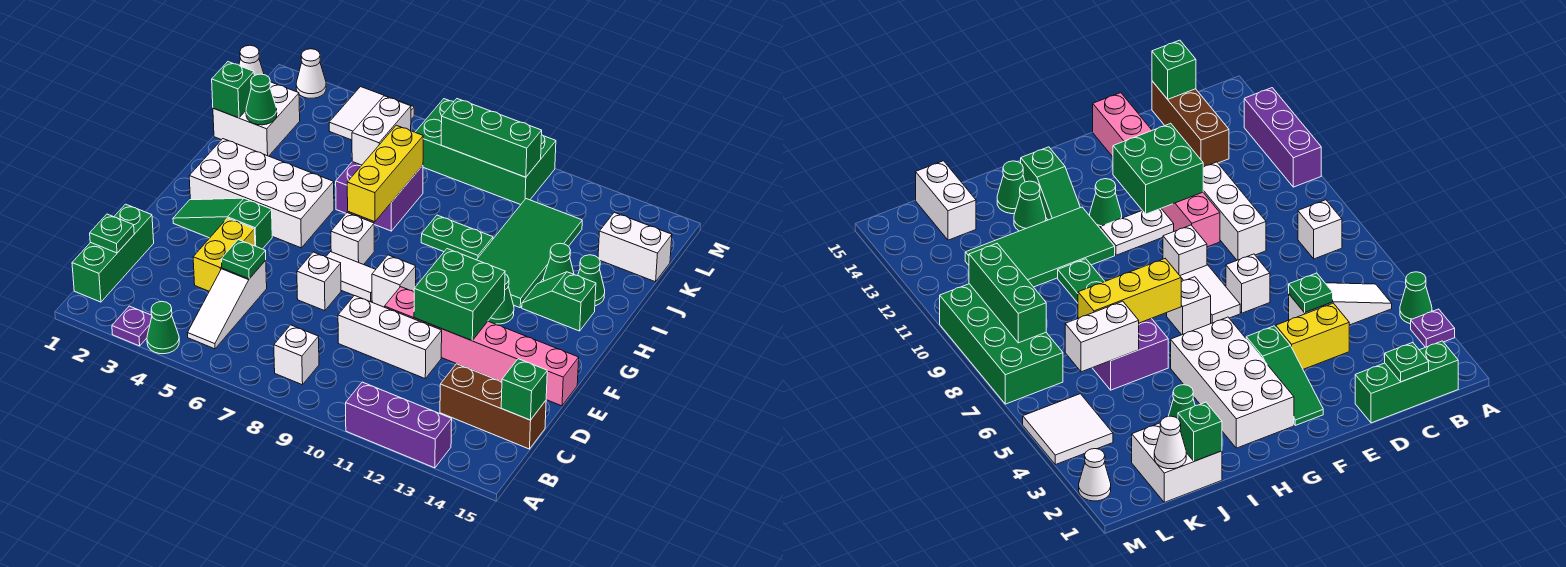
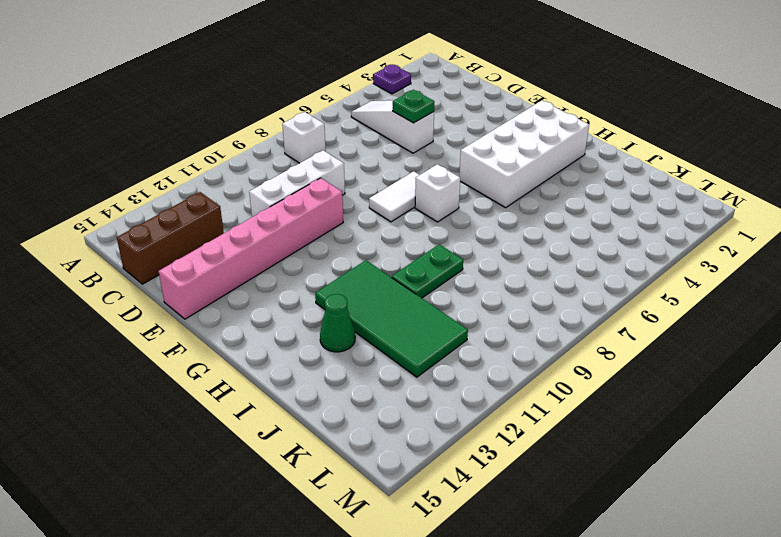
none -> green cone A4 level 1
none -> purple brick A11:A13 level 1
none -> green brick B1:D1 level 1
none -> yellow brick D4:E4 level 1

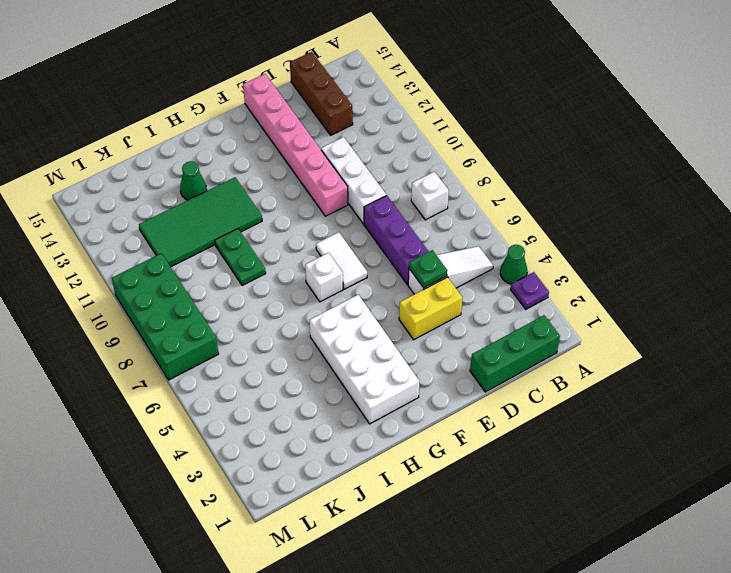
purple brick D6:D8 level 1 -> purple brick A11:A13 level 1
none -> white brick E7 level 1
none -> green slope F2:F4 level 1 top 4
none -> white brick F9 level 1
none -> white plate F11:G11 level 1

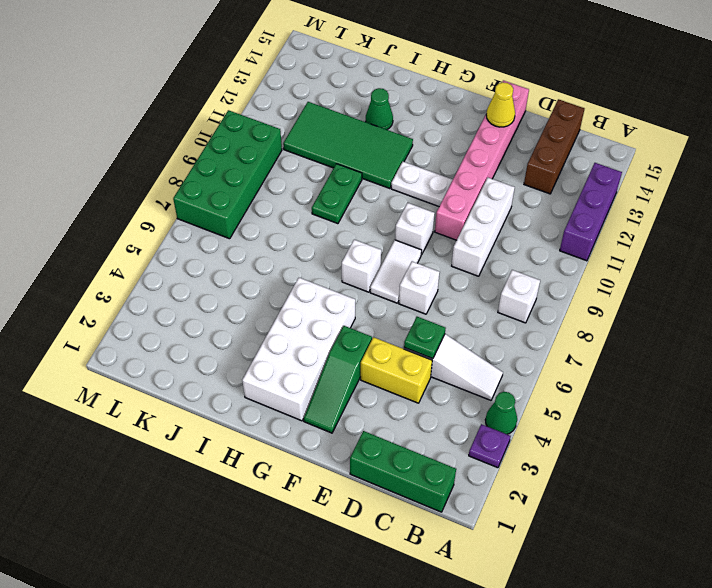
yellow cone E14 level 2 -> none
none -> green cone G12 level 1
none -> green slope H13:H14 level 1 top 14
none -> purple brick I6:J7 level 1
none -> green cone I14 level 1

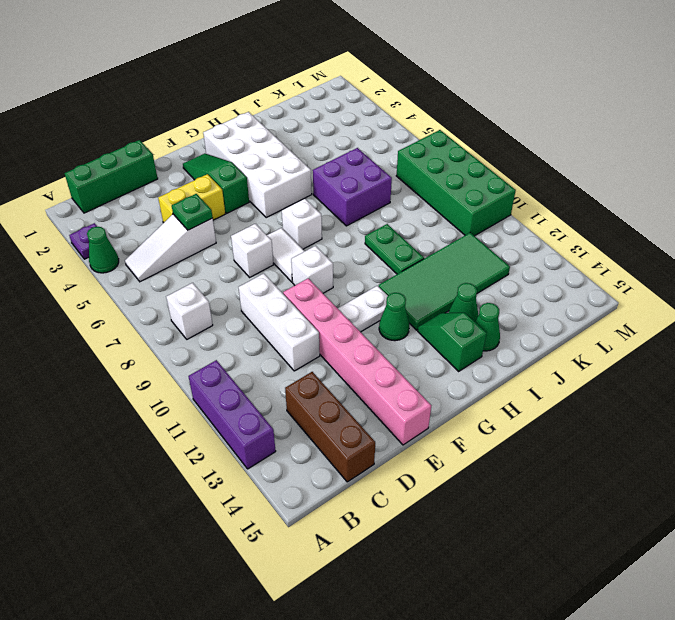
none -> white brick J1:K2 level 1
none -> white brick K14:K15 level 1
none -> white tile L4:M5 level 1
none -> white cone M2 level 1

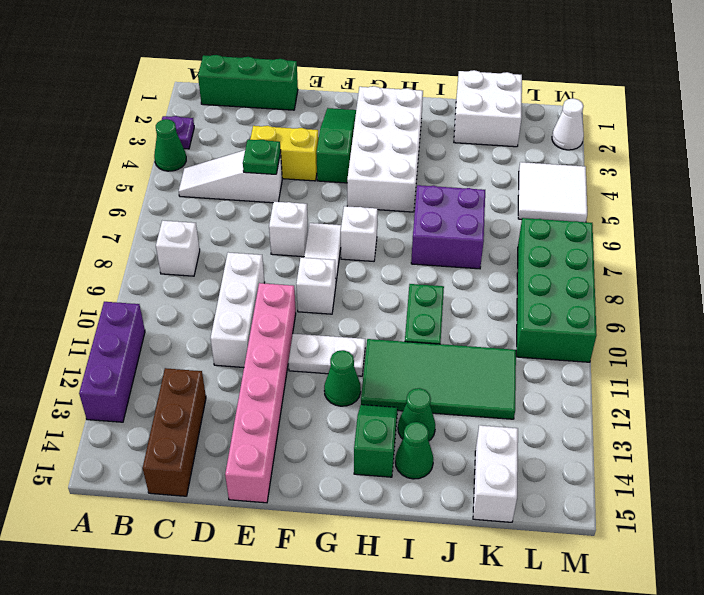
none -> green plate C1 level 2
none -> green brick C15 level 2
none -> green brick E11:F12 level 2
none -> yellow brick H7:J7 level 2

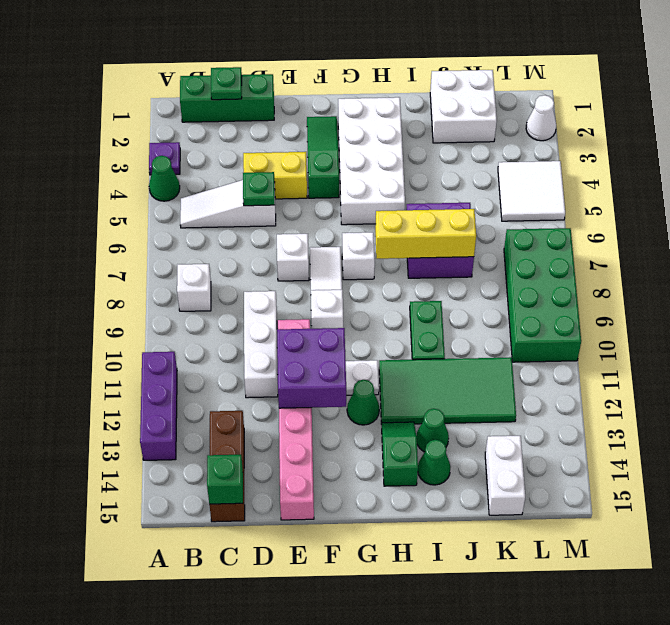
purple brick E11:F12 level 2 -> green brick E11:F12 level 2
none -> green brick J1 level 2
none -> green cone J2 level 2
none -> white brick J6:K6 level 2
none -> white cone K1 level 2

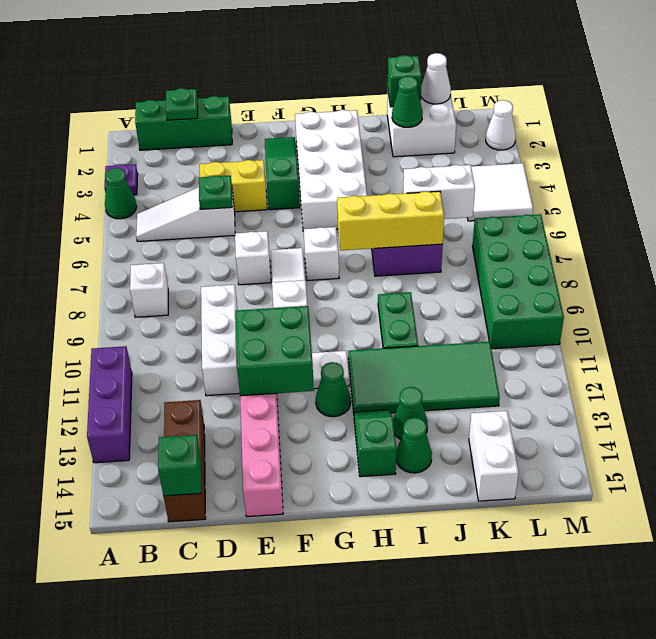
none -> green brick L8:L10 level 2

